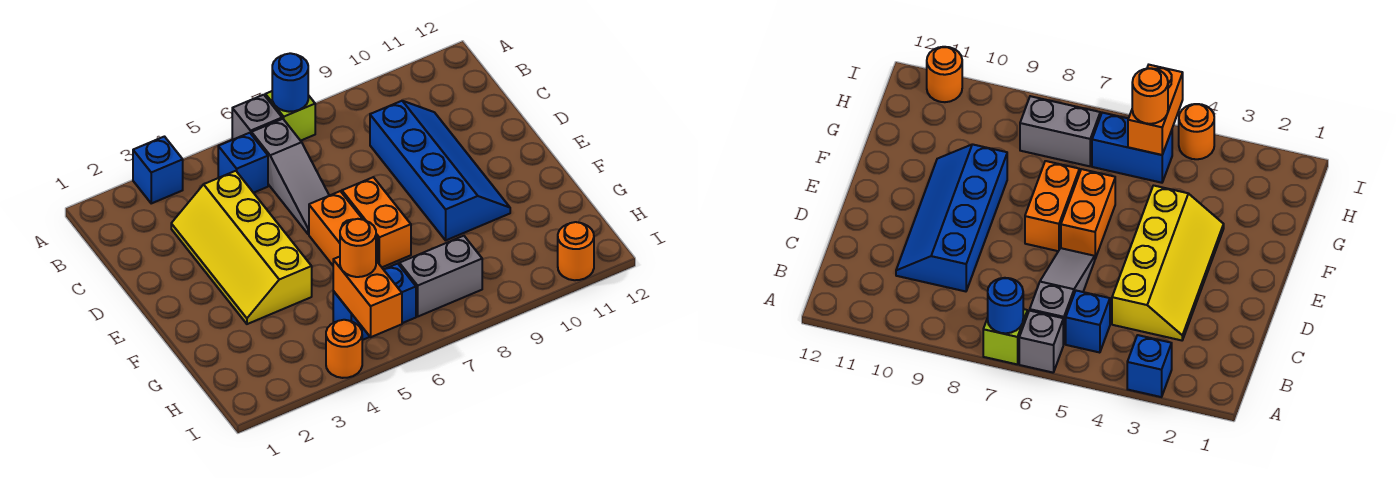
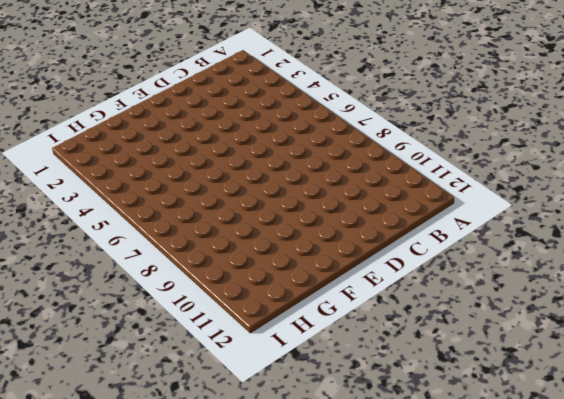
none -> blue brick A3 level 1
none -> grey brick A6 level 1
none -> lime brick A7 level 1

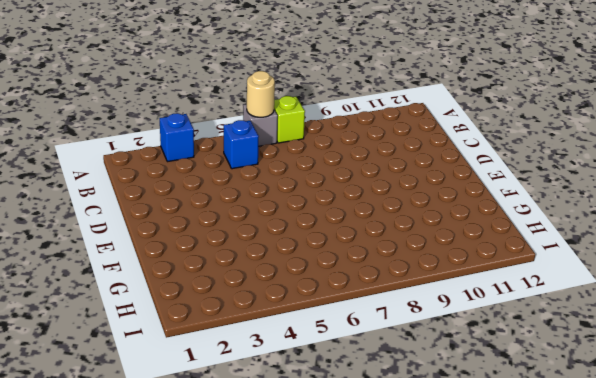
tan round brick A6 level 2 -> none
none -> grey slope B6:D6 level 1 top B
none -> yellow slope C3:F4 level 1 top 4
none -> blue slope C9:F10 level 1 top 9

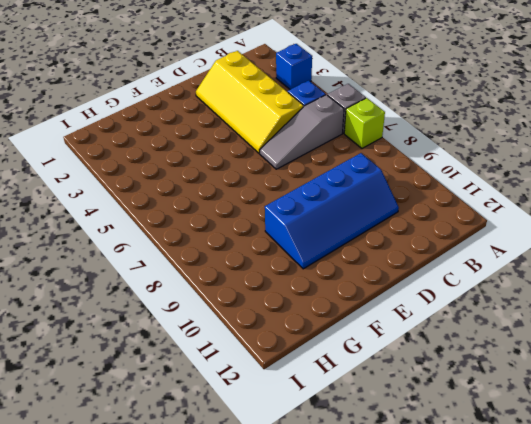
yellow slope C2:D5 level 1 top C -> yellow slope C3:F4 level 1 top 4
none -> orange brick E6:F6 level 1
none -> orange brick E7:F7 level 1
none -> blue brick H5:H6 level 1

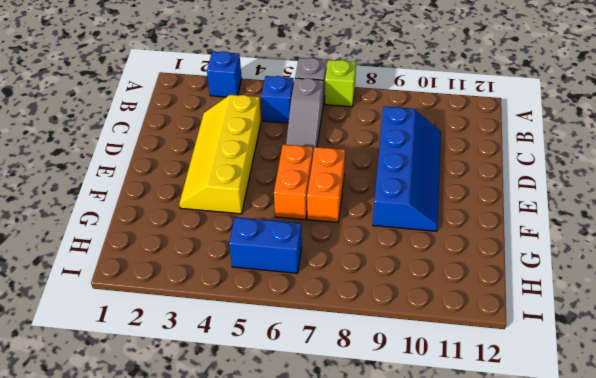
none -> grey brick H7:H8 level 1
none -> orange round brick I4 level 1
none -> orange round brick I11 level 1

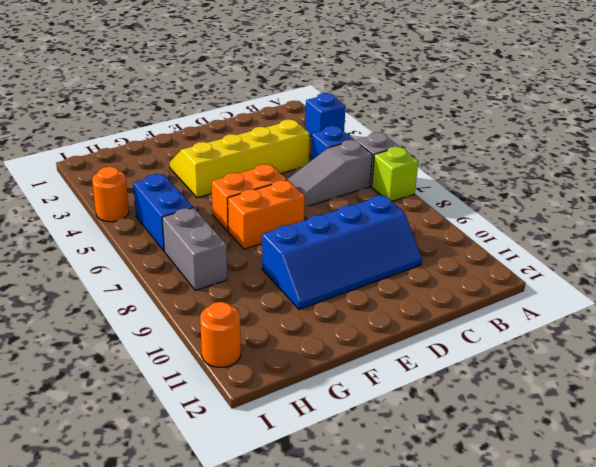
none -> blue round brick A7 level 2
none -> orange brick H5:I5 level 2
none -> orange round brick H5 level 3

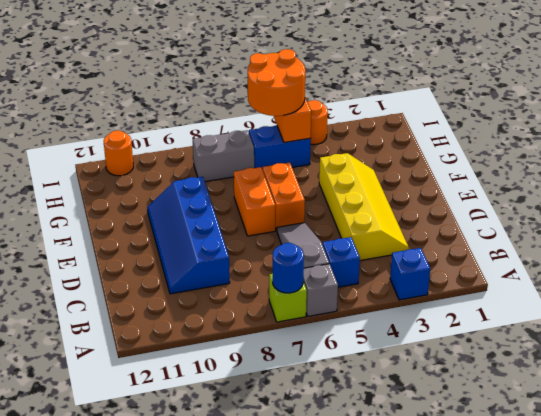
orange round brick H5:I6 level 3 -> orange round brick H5 level 3

